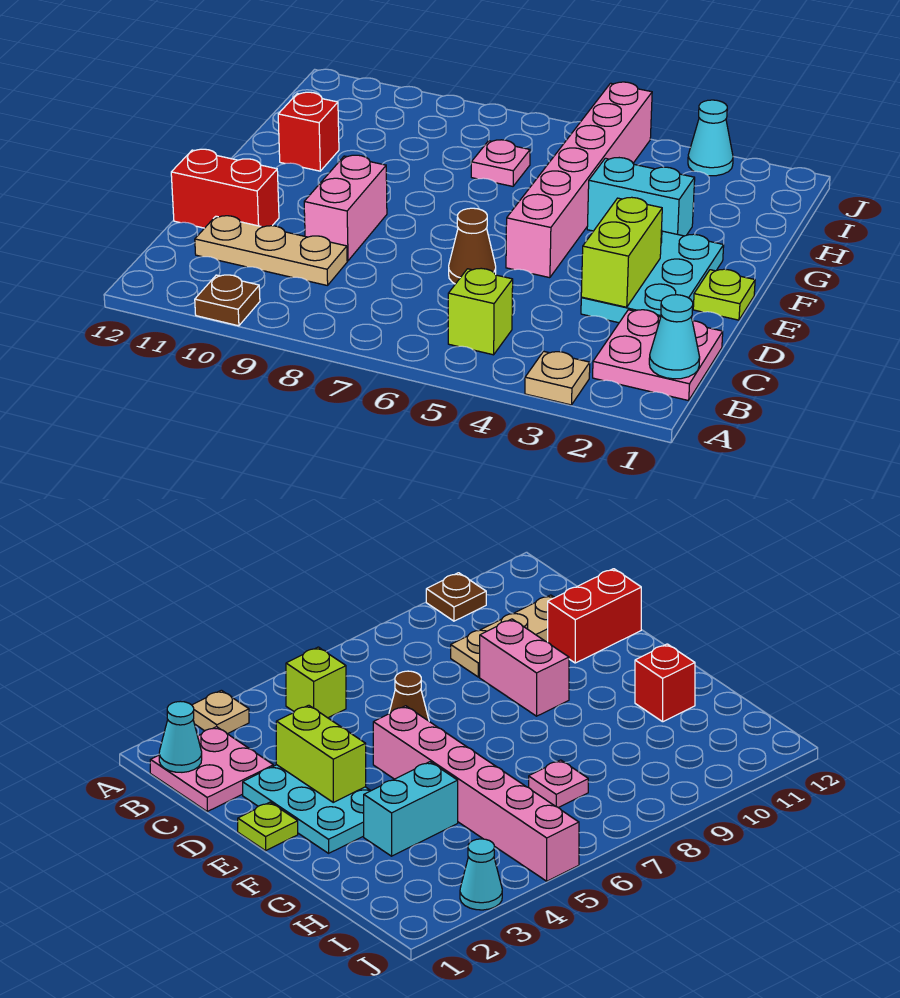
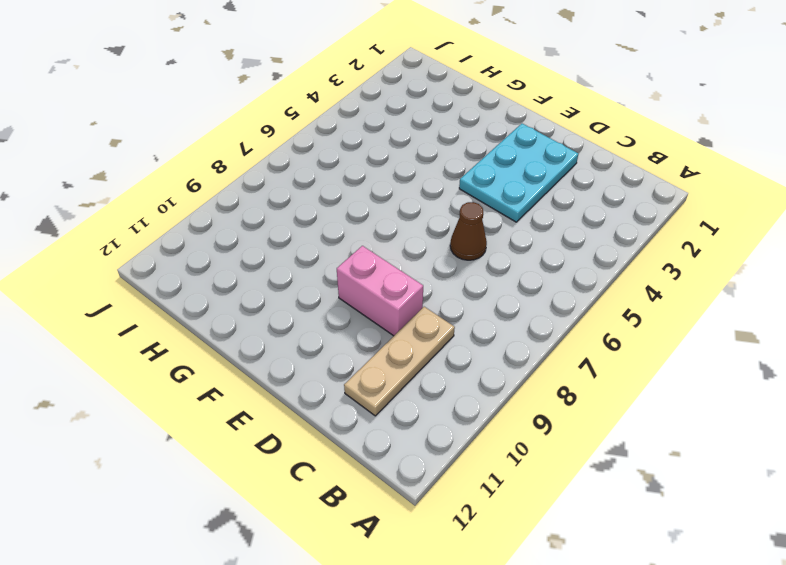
cyan plate D2:E4 level 1 -> cyan plate D2:F3 level 1
none -> tan plate A3 level 1
none -> brown plate A10 level 1
none -> pink plate B1:C2 level 1

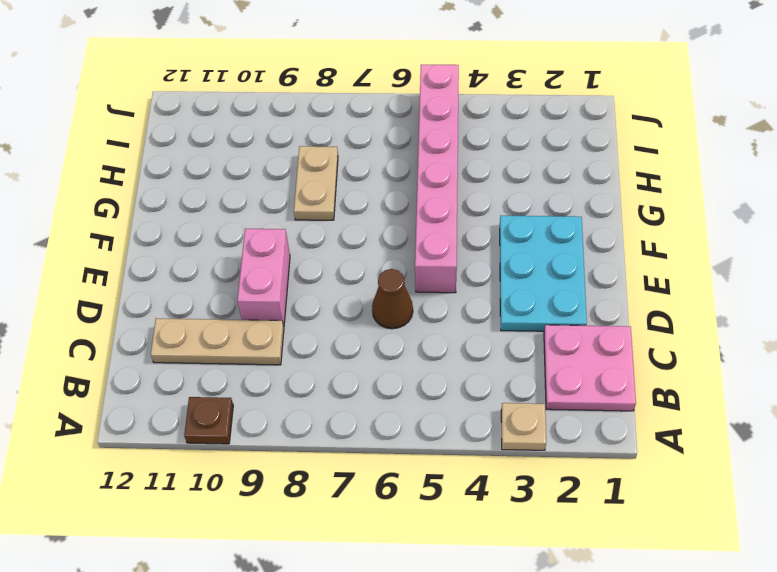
tan plate G8:H8 level 1 -> none
none -> lime brick B5 level 1
none -> red brick D11:D12 level 1
none -> lime plate E1 level 1

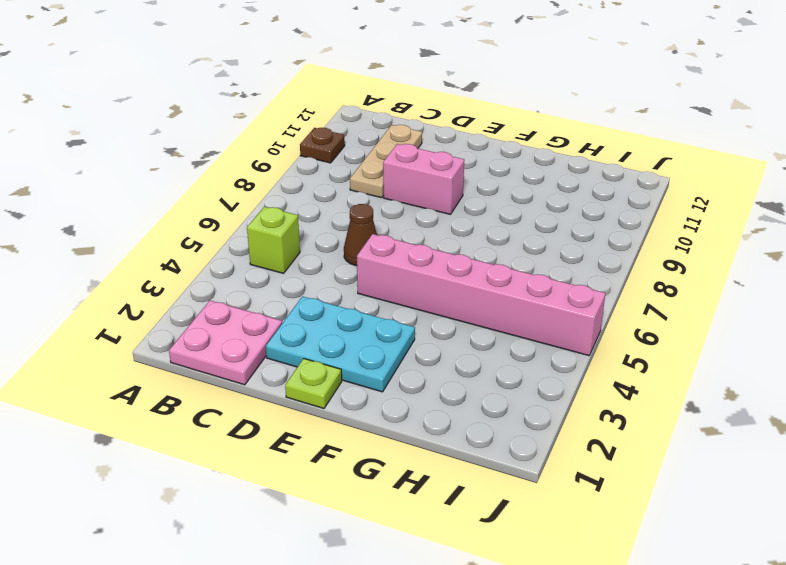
none -> tan plate A3 level 1
none -> red brick D11:D12 level 1
none -> cyan brick G3:G4 level 1

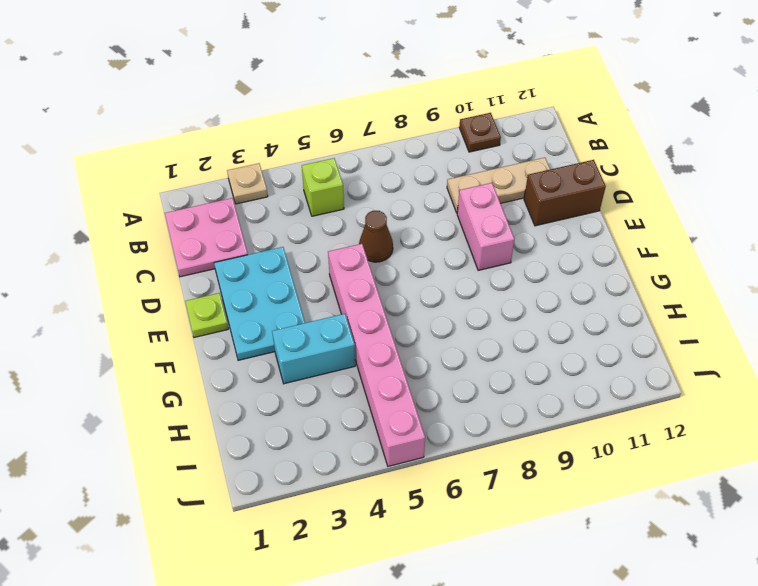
brown brick D11:D12 level 1 -> red brick D11:D12 level 1
none -> red brick G11 level 1
none -> pink plate H7 level 1
none -> cyan cone J3 level 1

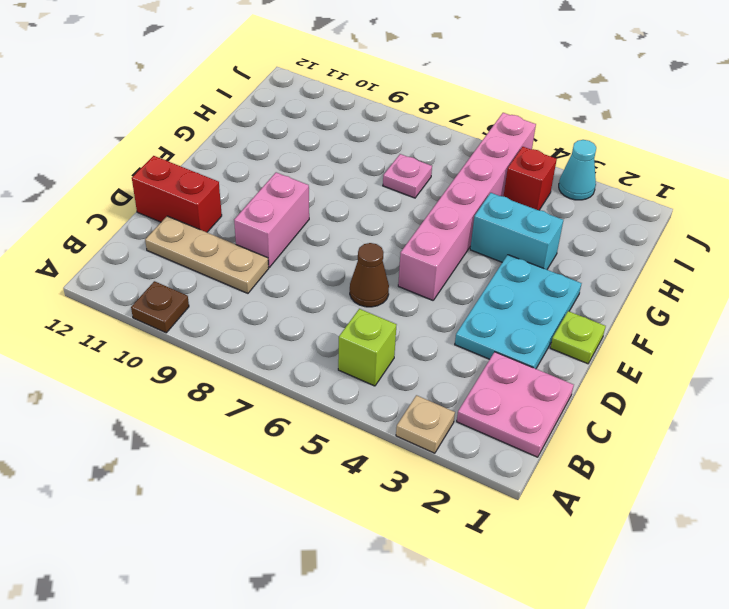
red brick I4 level 1 -> red brick G11 level 1
none -> cyan cone B1 level 2
none -> lime brick D3:E3 level 2

